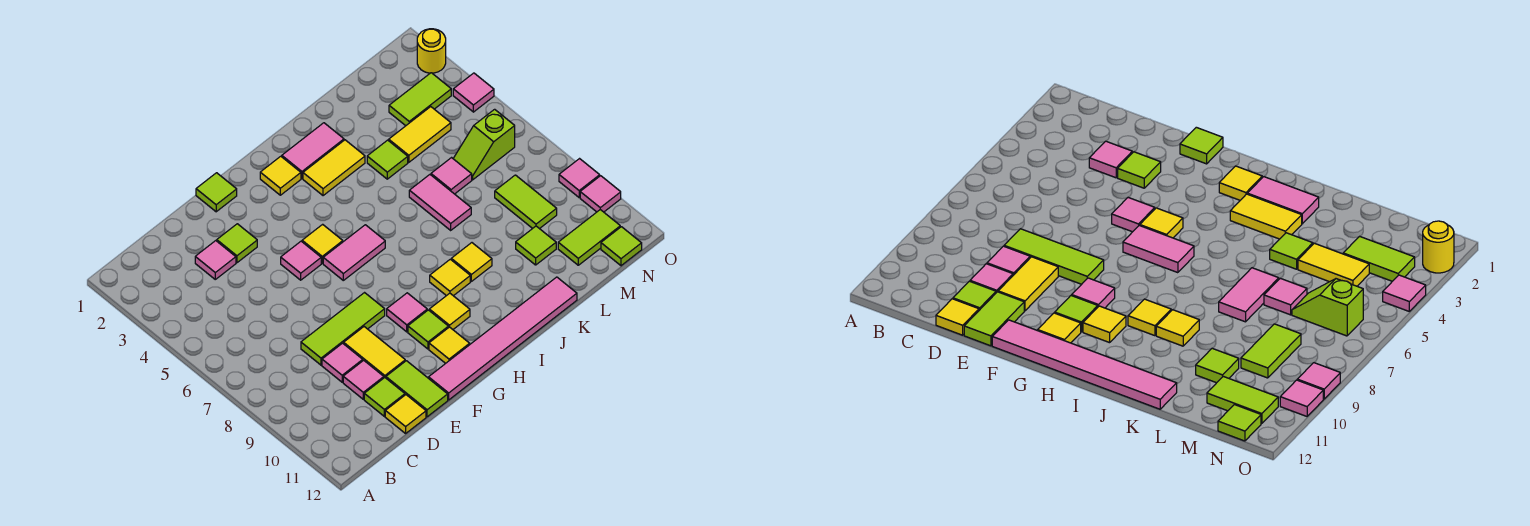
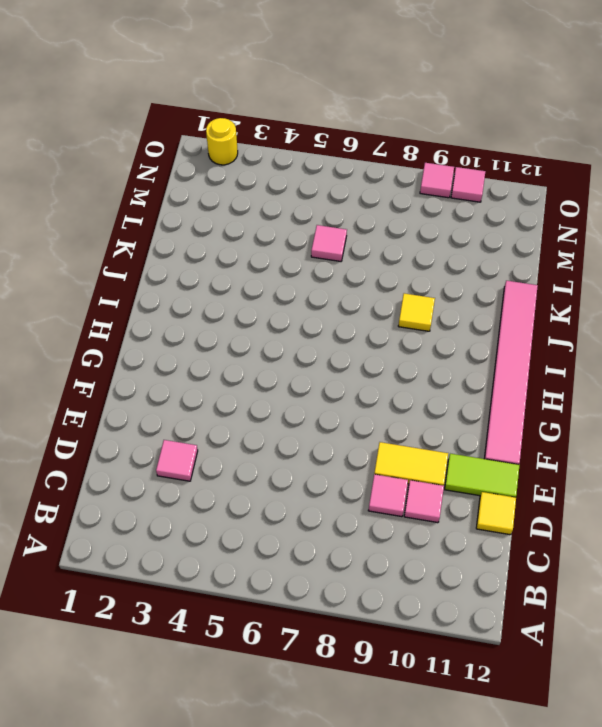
none -> lime tile D8:F8 level 1
none -> lime tile D11 level 1
none -> lime tile E3 level 1
none -> lime tile F1 level 1

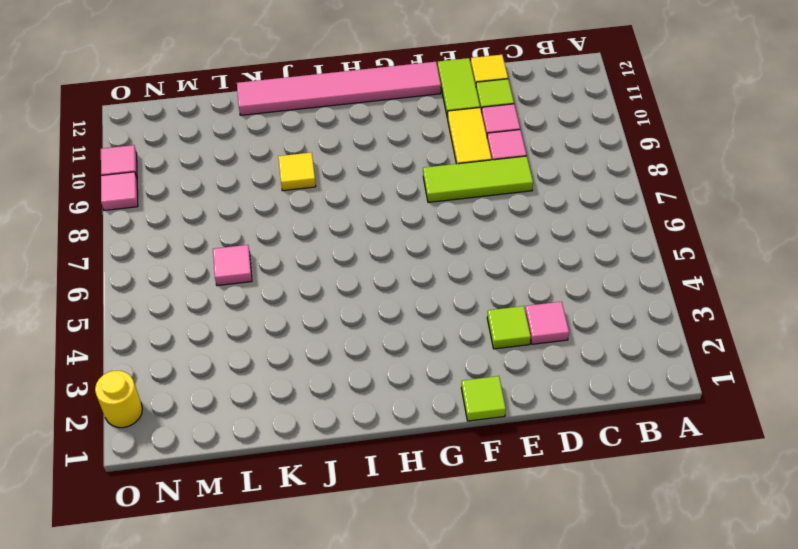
none -> pink tile F5 level 1
none -> yellow tile G5 level 1
none -> pink tile G6:H6 level 1
none -> pink tile G9 level 1

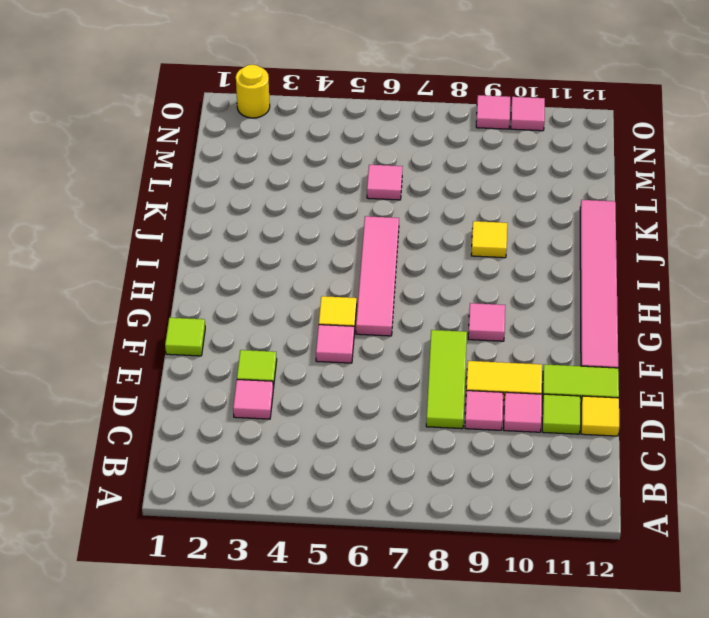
pink tile G6:J6 level 1 -> pink tile G6:H6 level 1
none -> lime tile G10 level 1
none -> yellow tile G11 level 1
none -> yellow tile H2 level 1
none -> yellow tile H10 level 1

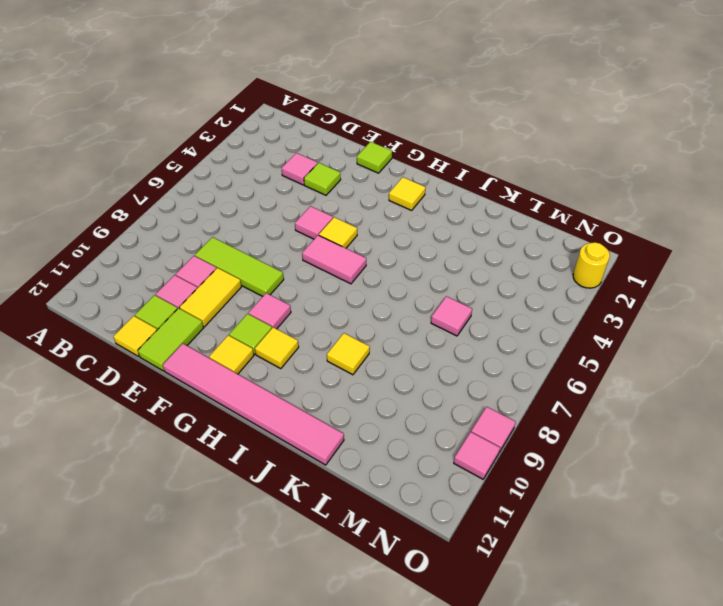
none -> pink tile I2:J2 level 1
none -> yellow tile I3:J3 level 1
none -> yellow tile I9 level 1
none -> lime tile K4 level 1

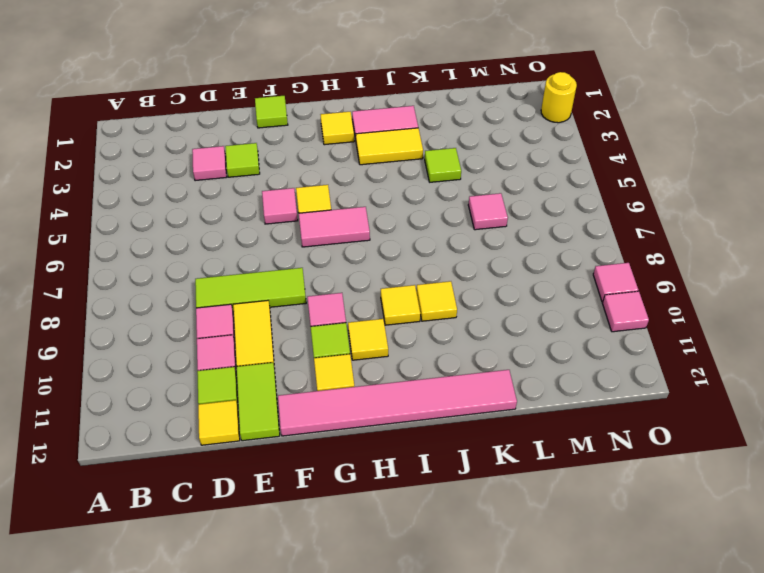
none -> pink tile K6:K7 level 1
none -> yellow tile L4:M4 level 1
none -> lime tile L10 level 1
none -> lime tile M3:N3 level 1

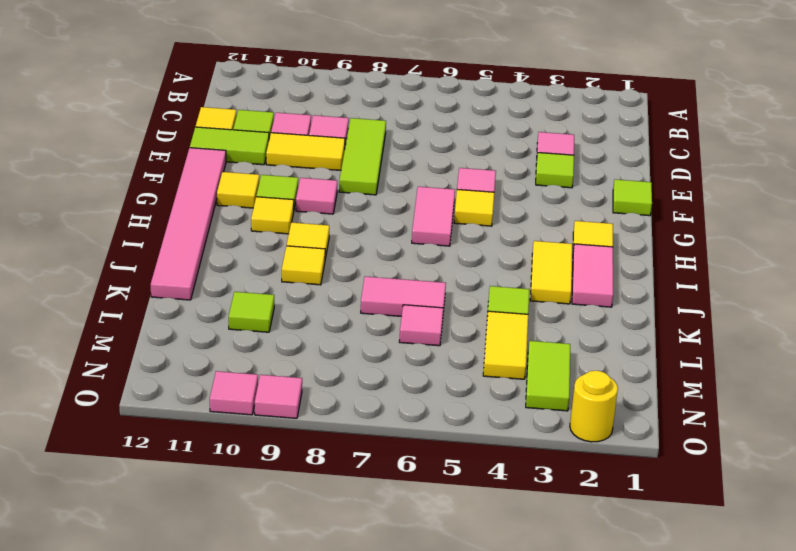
none -> lime slope M6:N6 level 1 top N
none -> lime tile M8:M9 level 1
none -> lime tile M11:N11 level 1
none -> lime tile N12 level 1

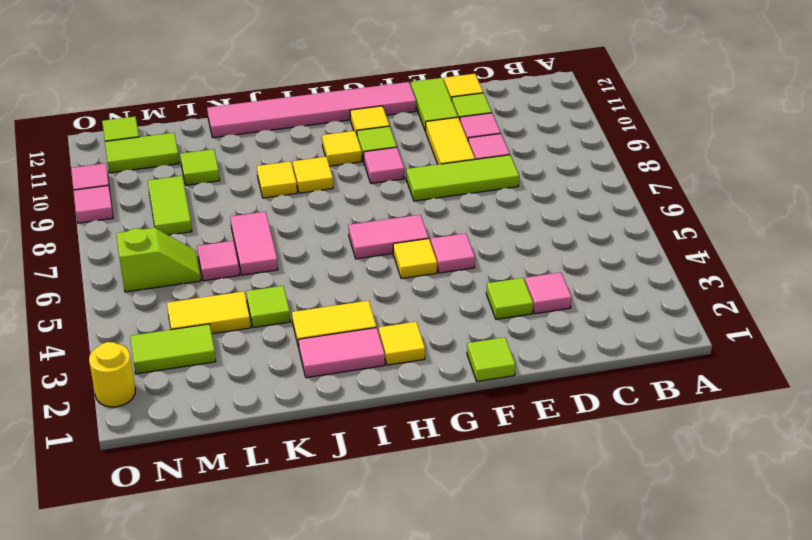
none -> pink tile O4 level 1

